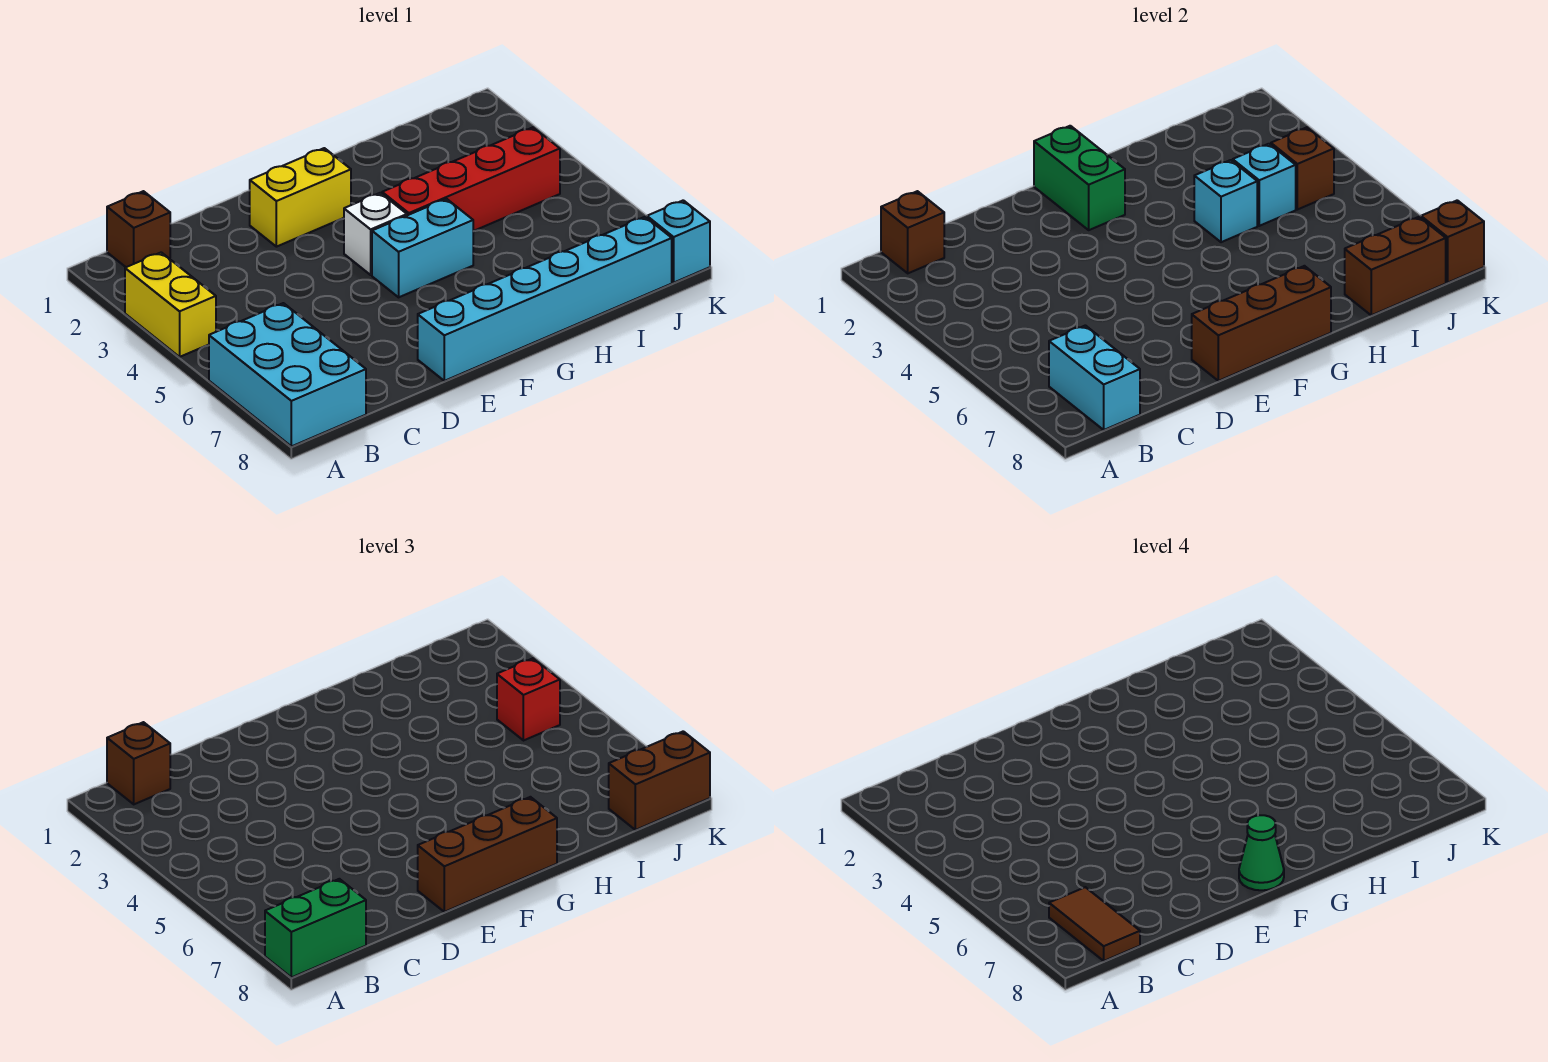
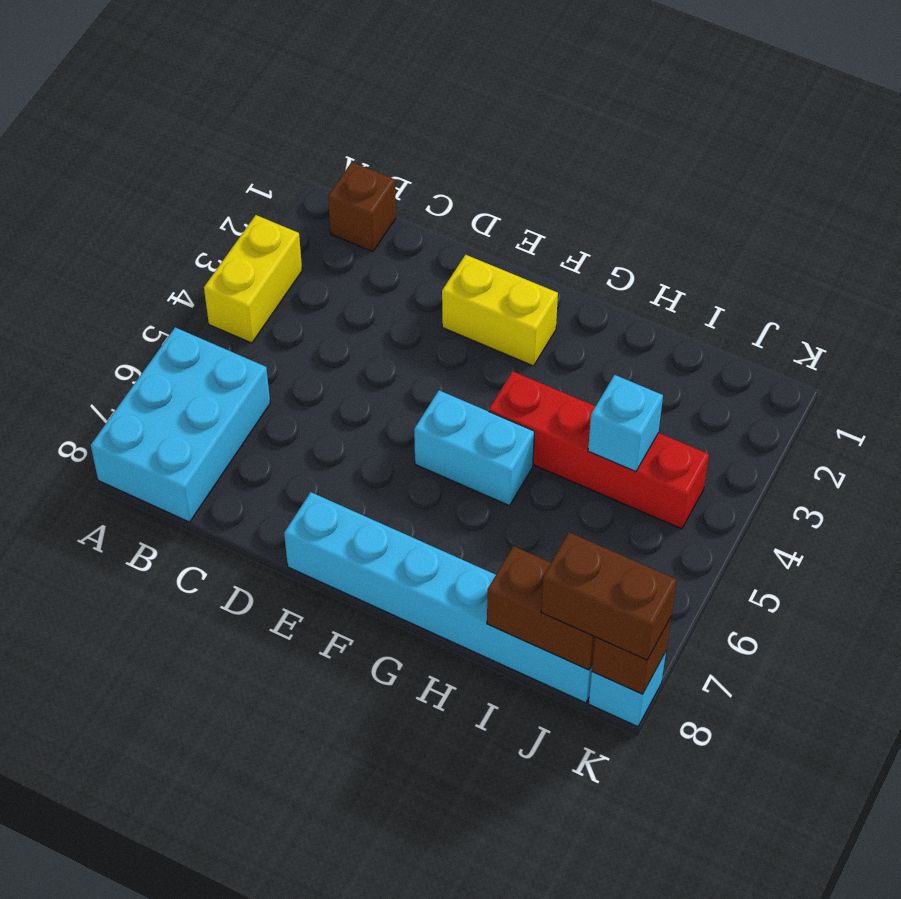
none -> white brick F4 level 1
none -> brown brick B1 level 2
none -> cyan brick B7:B8 level 2

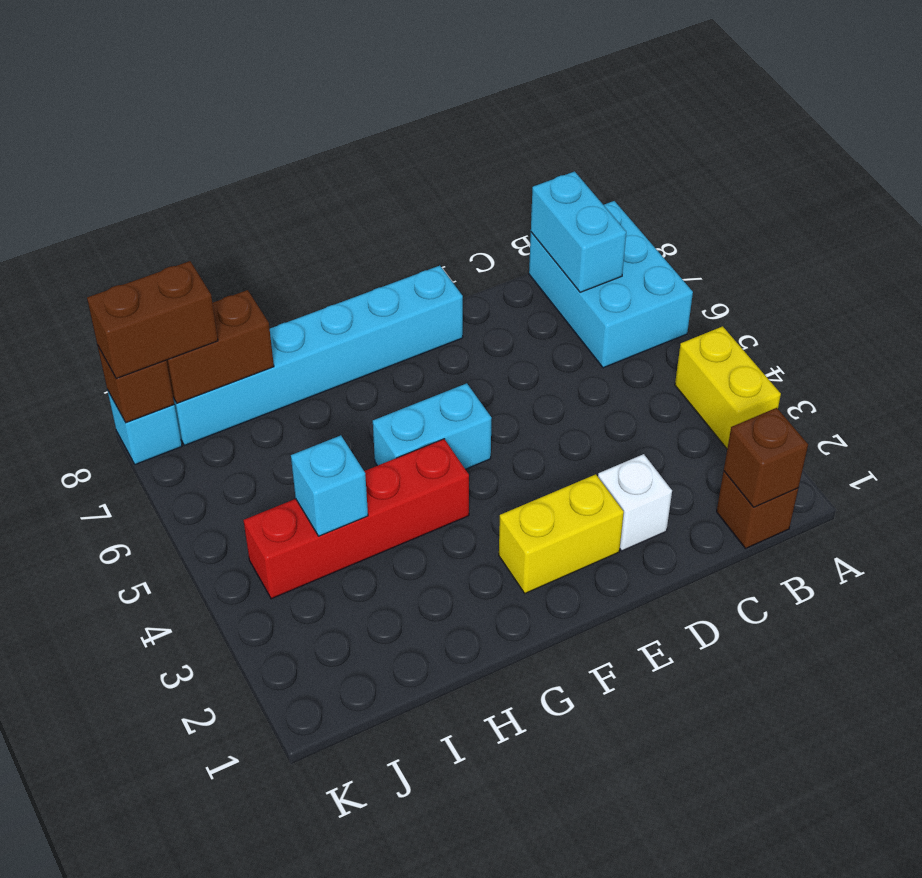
white brick D2 level 1 -> white brick F4 level 1
none -> brown brick E8:G8 level 2
none -> green brick F1:F2 level 2
none -> cyan brick H4 level 2

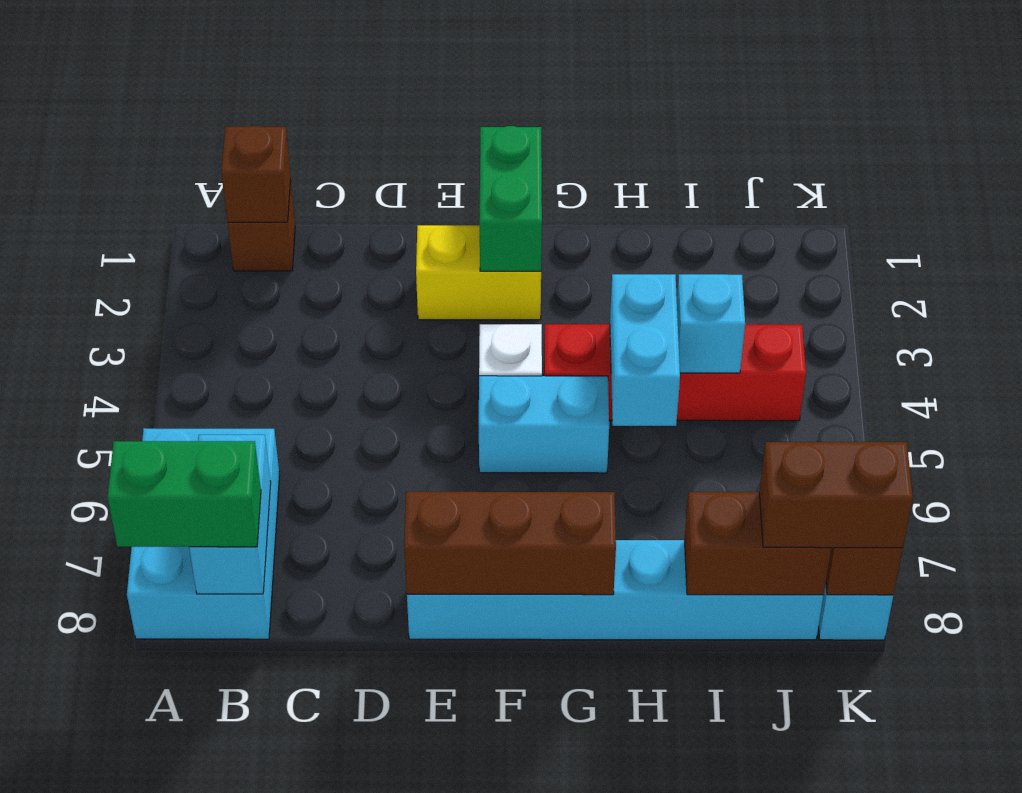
cyan brick H4:H5 level 2 -> cyan brick H4 level 2
none -> yellow brick A3:A4 level 1
none -> brown brick J4 level 2
none -> brown brick B1 level 3

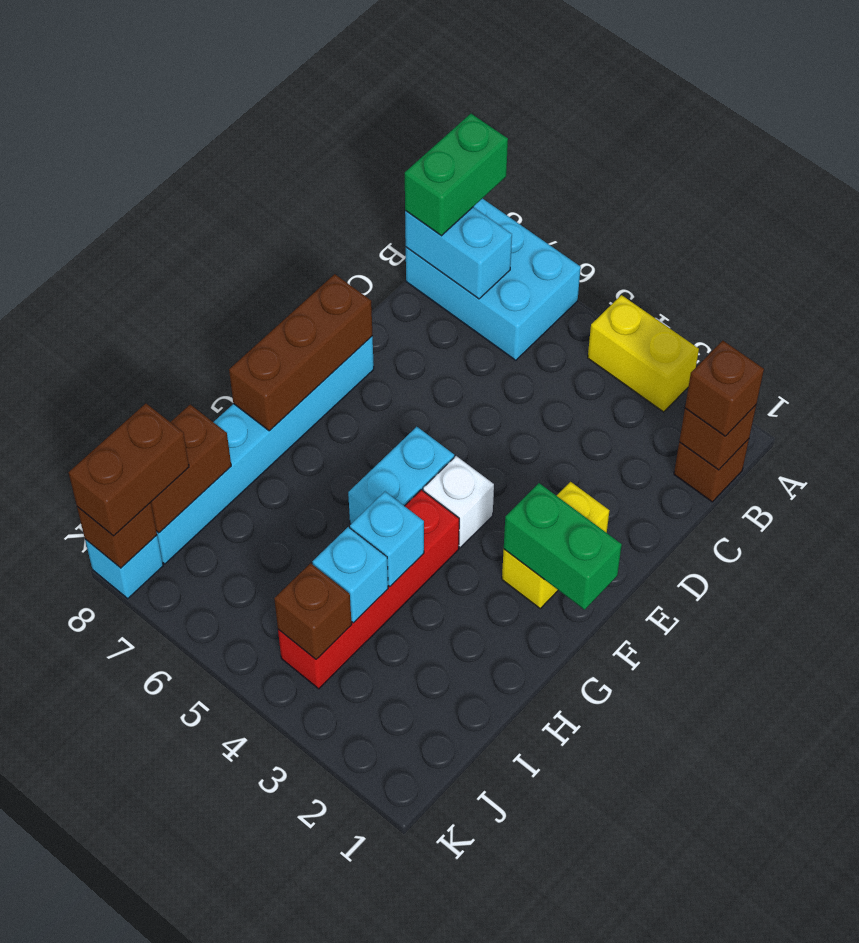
none -> brown brick E8:G8 level 3
none -> red brick J4 level 3
none -> brown tile B7:B8 level 4

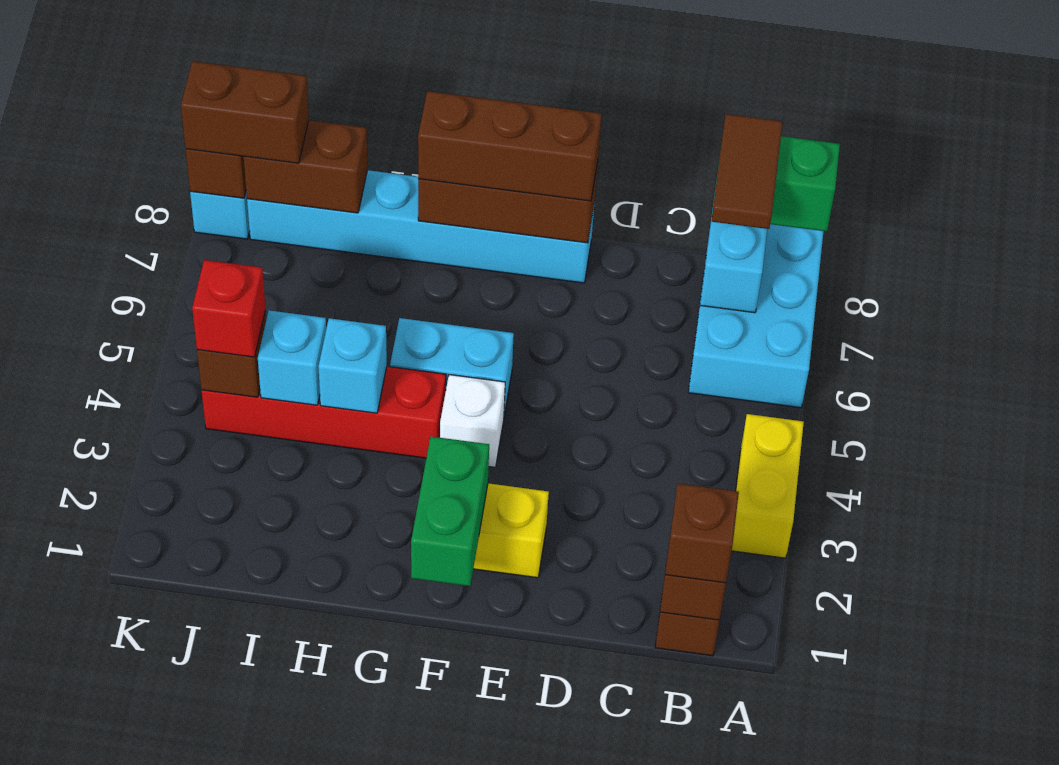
none -> green cone F8 level 4

